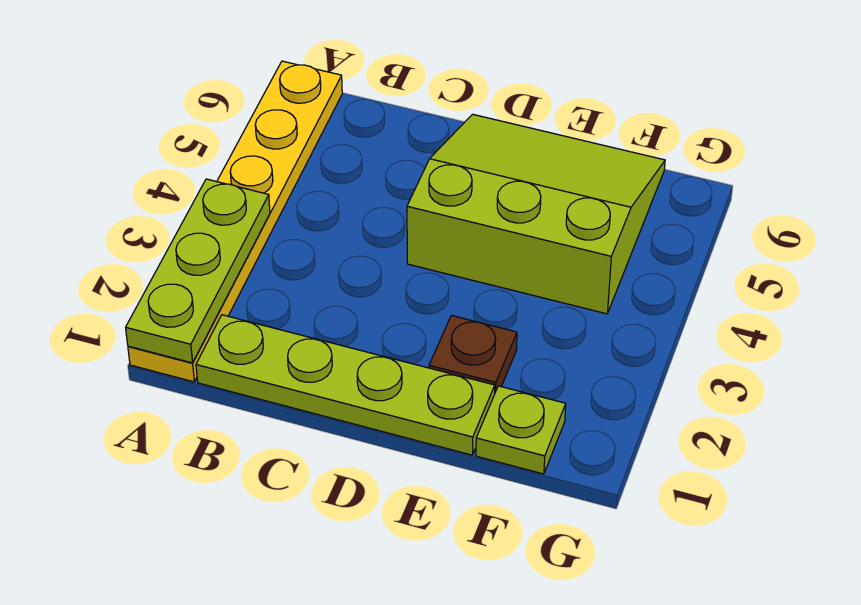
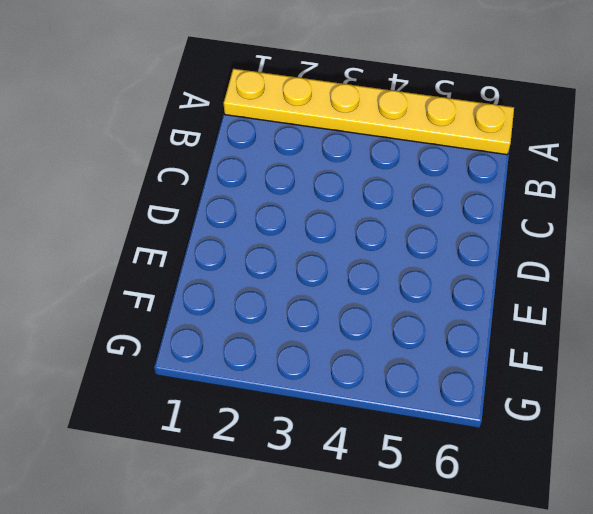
none -> lime plate B1:E1 level 1
none -> lime slope D4:F6 level 1 top 4

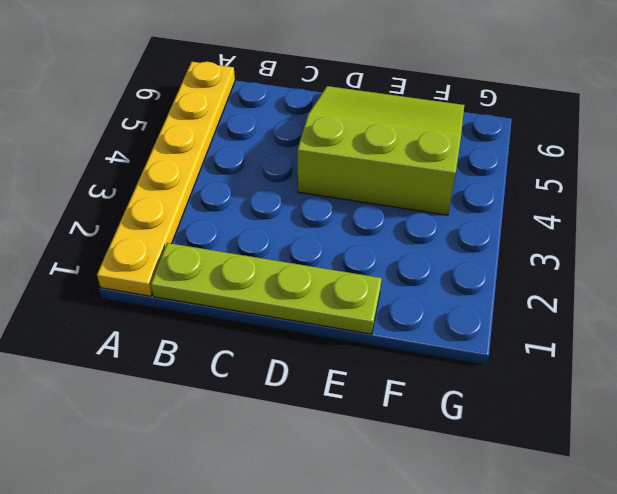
none -> brown plate E2 level 1
none -> lime plate F1 level 1

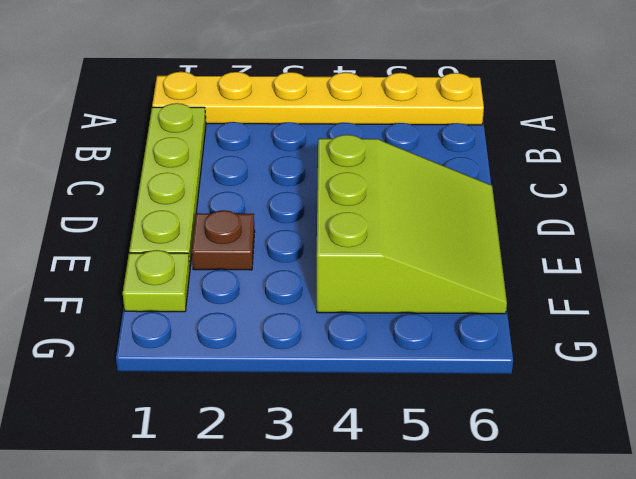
none -> lime plate A1:A3 level 2

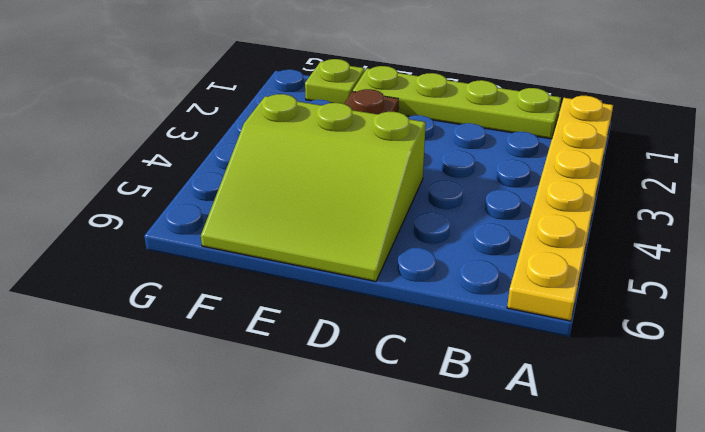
none -> lime plate A1:A3 level 2

